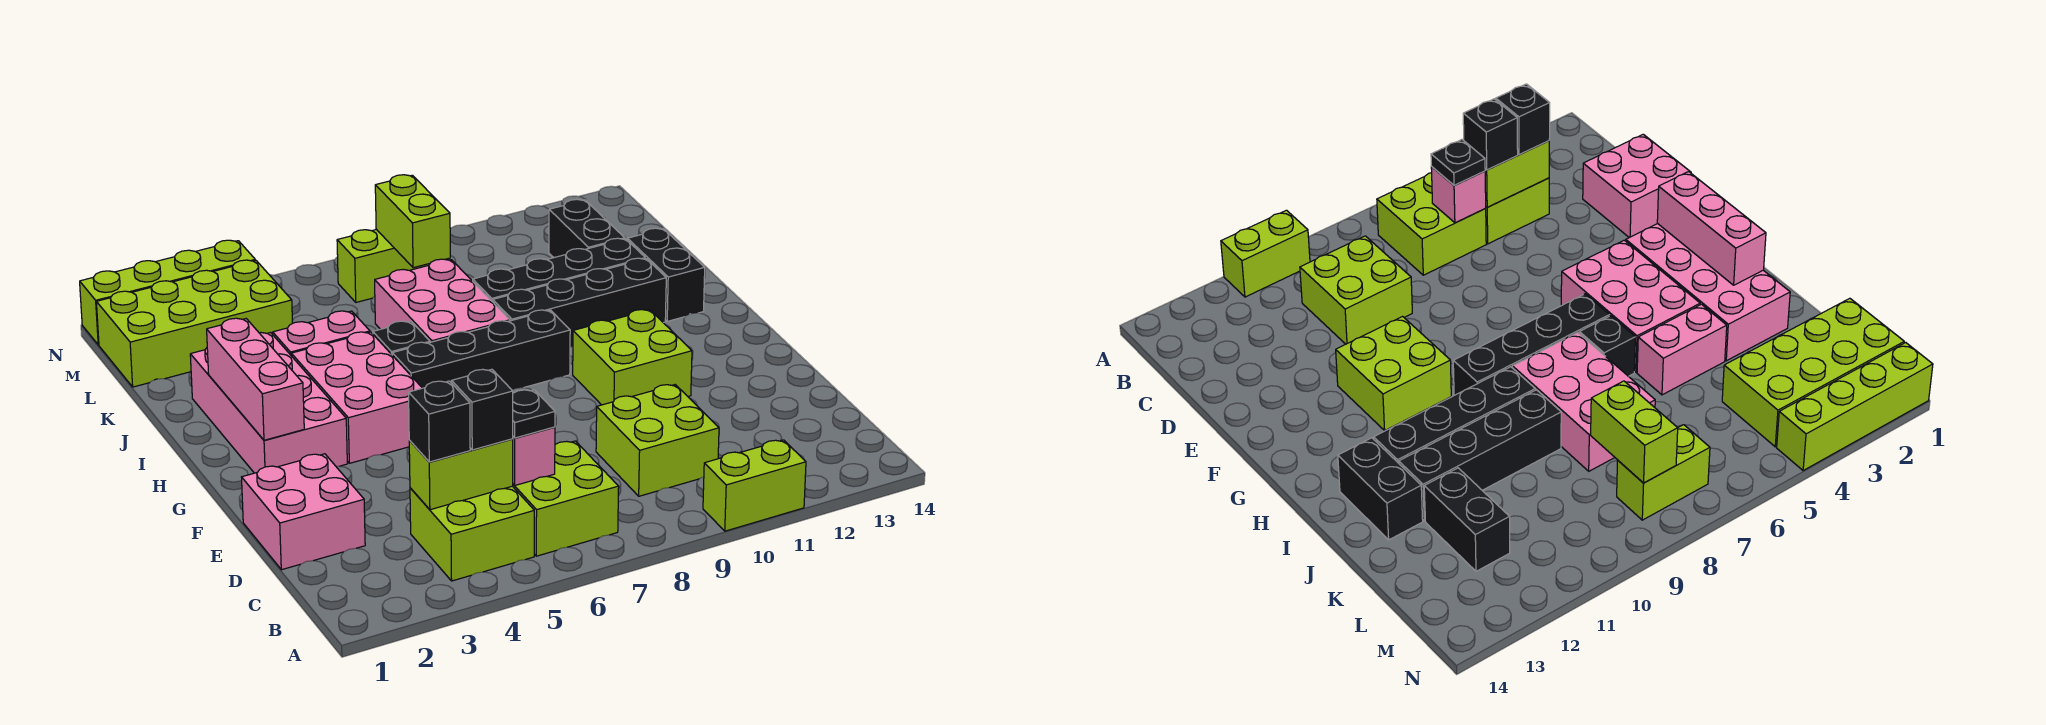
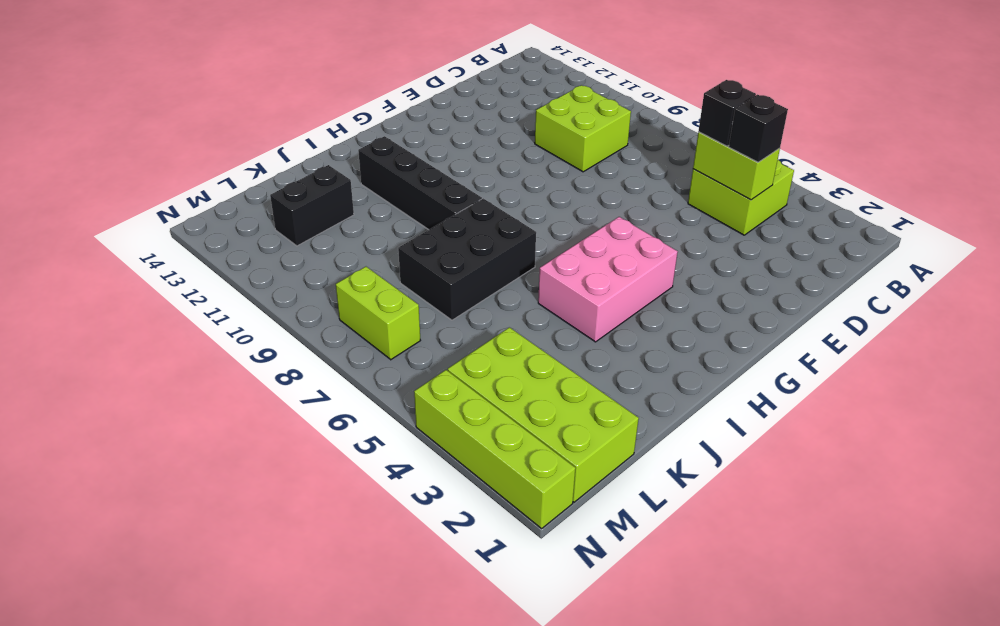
black brick I7:K8 level 1 -> pink brick I7:K8 level 1
none -> lime brick A10:A11 level 1
none -> lime brick B6:C7 level 1
none -> pink brick D1:E2 level 1

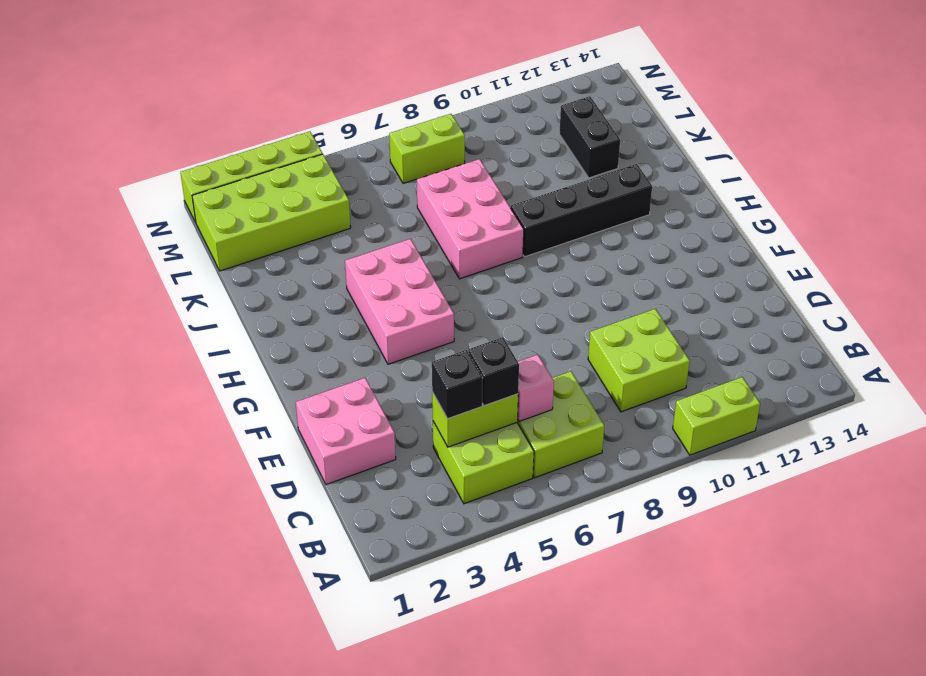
none -> lime brick F10:G11 level 1
none -> pink brick G2:J3 level 1
none -> black brick H6:H9 level 1

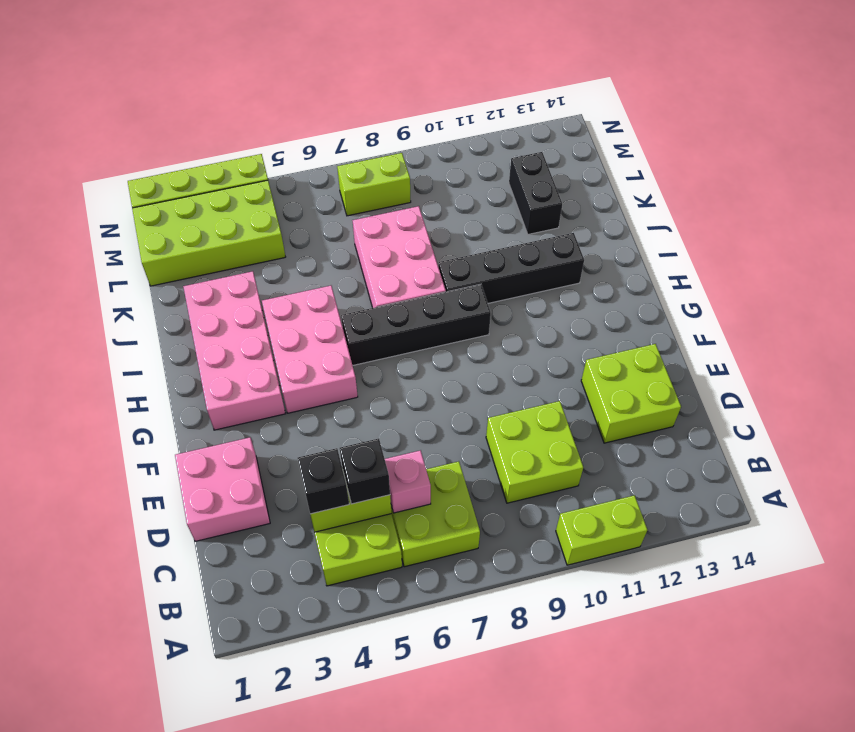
lime brick D12:E13 level 1 -> lime brick F10:G11 level 1
none -> black brick I6 level 1
none -> black brick I13:J13 level 1
none -> pink brick J4:J5 level 1

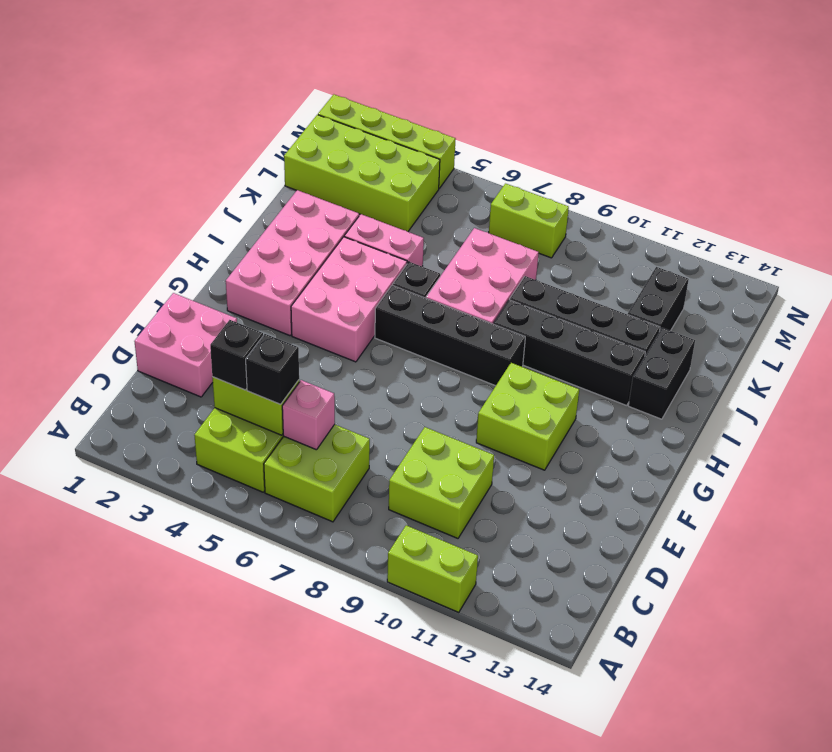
none -> pink brick G2:I2 level 2
none -> lime brick L8:M8 level 2
none -> black plate C6 level 3

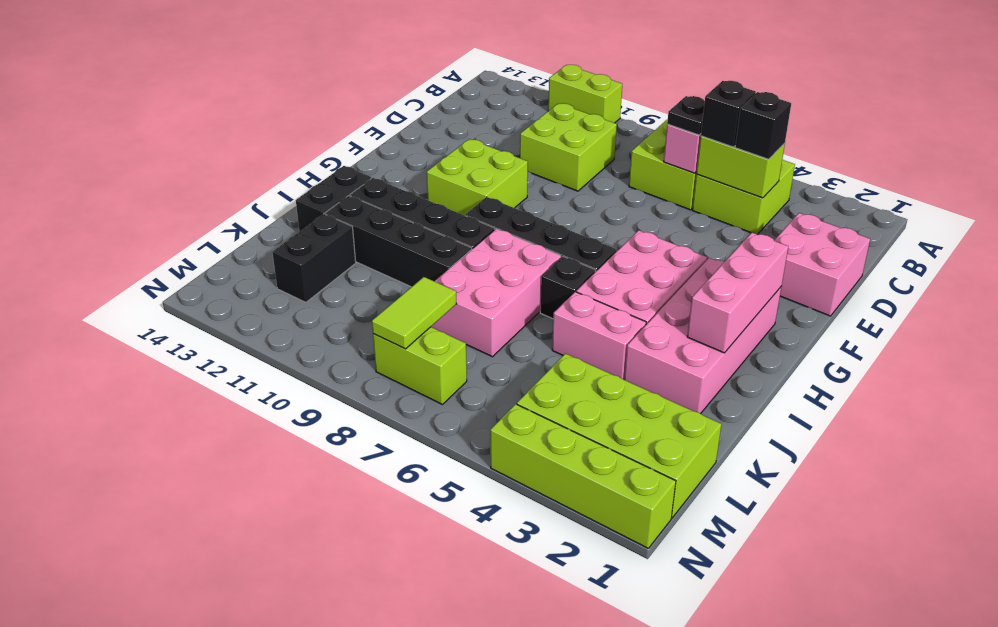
lime tile L8:M8 level 2 -> lime brick L8:M8 level 2

